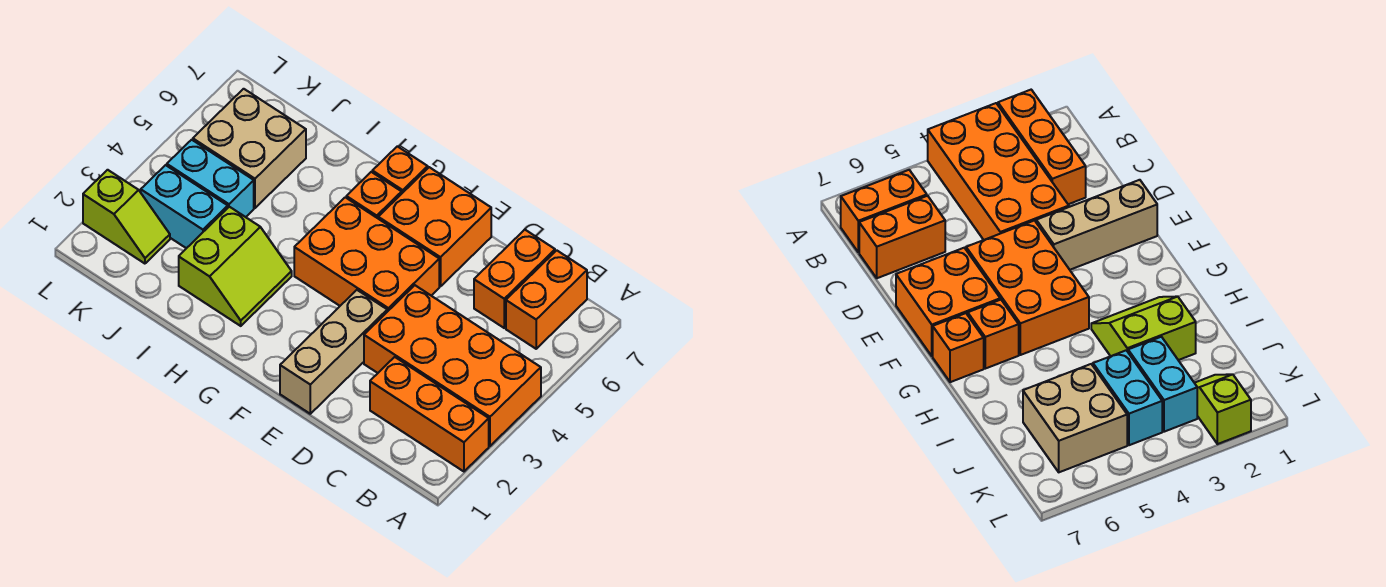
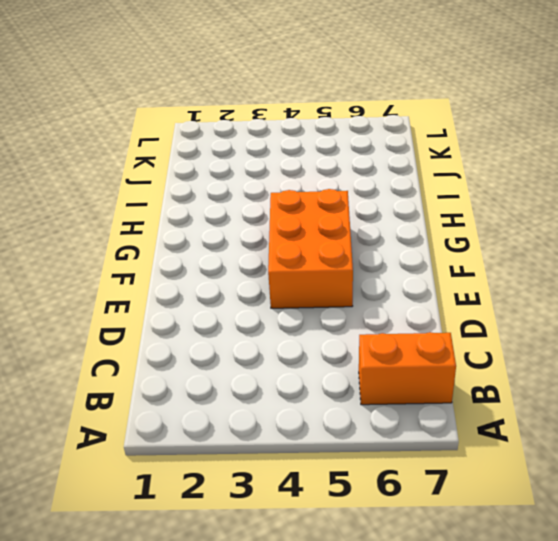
none -> orange brick A2:C2 level 1
none -> orange brick A3:D4 level 1
none -> orange brick C6:C7 level 1

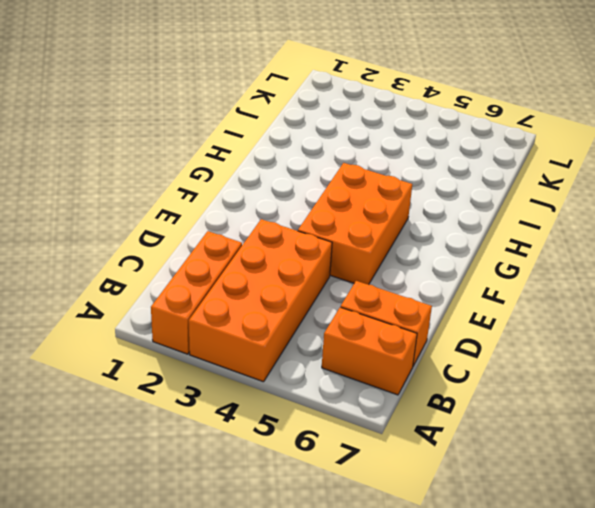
none -> tan brick E1:E3 level 1
none -> orange brick E6:F7 level 1
none -> orange brick G6 level 1

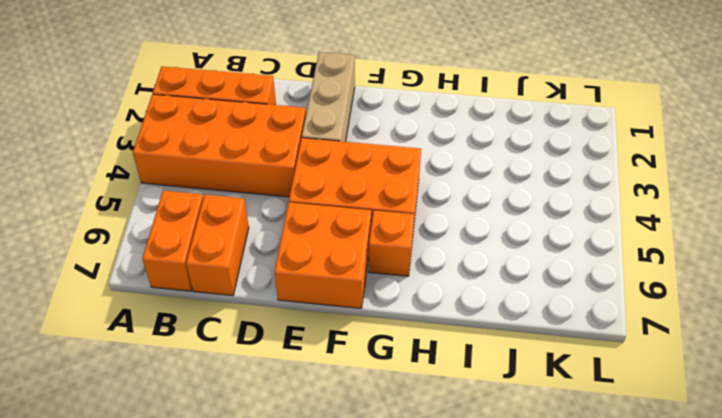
none -> orange brick G7 level 1
none -> lime slope H2:I3 level 1 top I
none -> cyan brick J3:K3 level 1

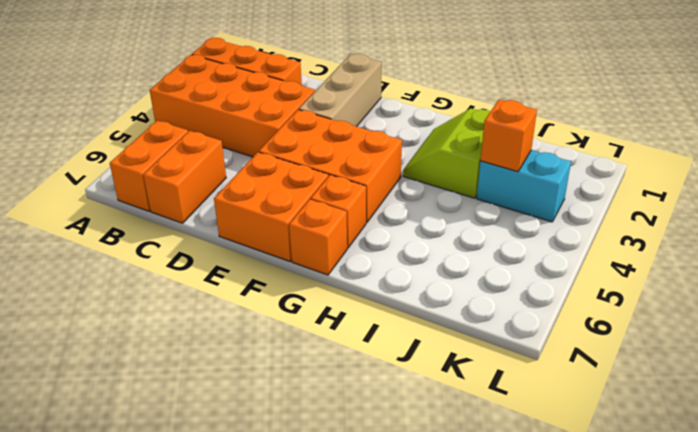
orange brick J3 level 2 -> none
none -> cyan brick J4:K4 level 1
none -> tan brick J5:K6 level 1
none -> lime slope K2:L2 level 1 top L

